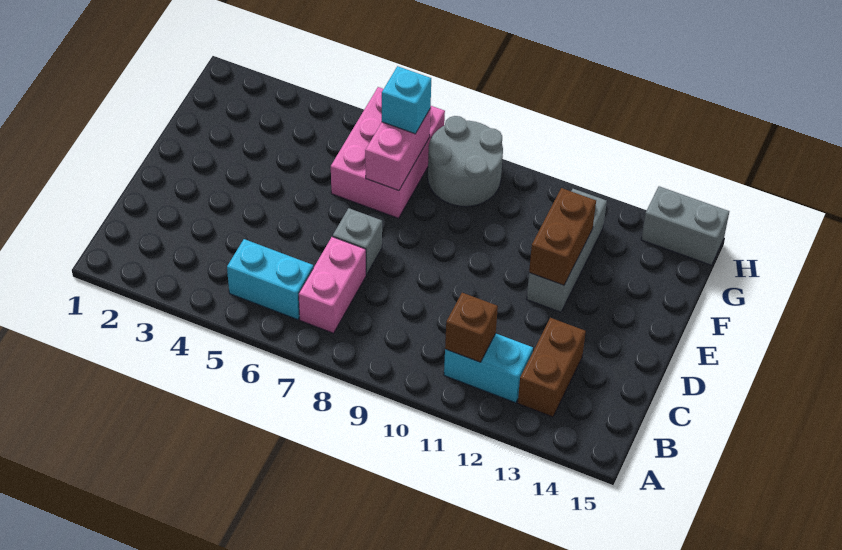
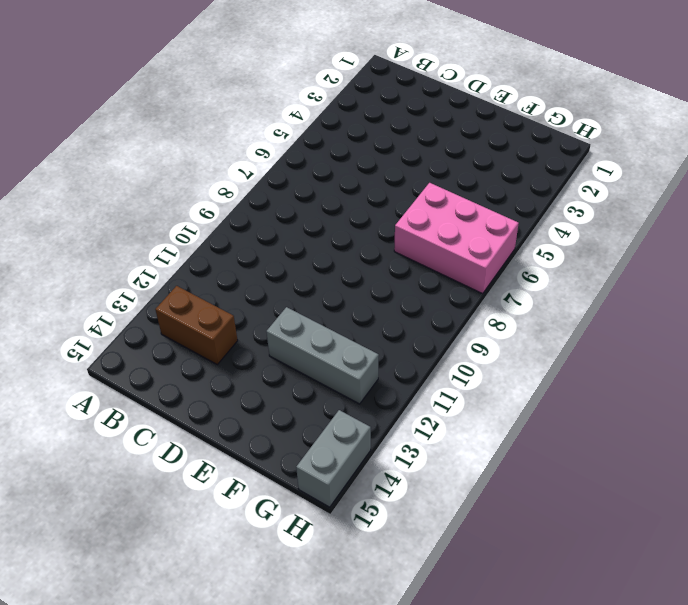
none -> cyan brick B5:B6 level 1
none -> pink brick B7:C7 level 1
none -> cyan brick B11:B12 level 1

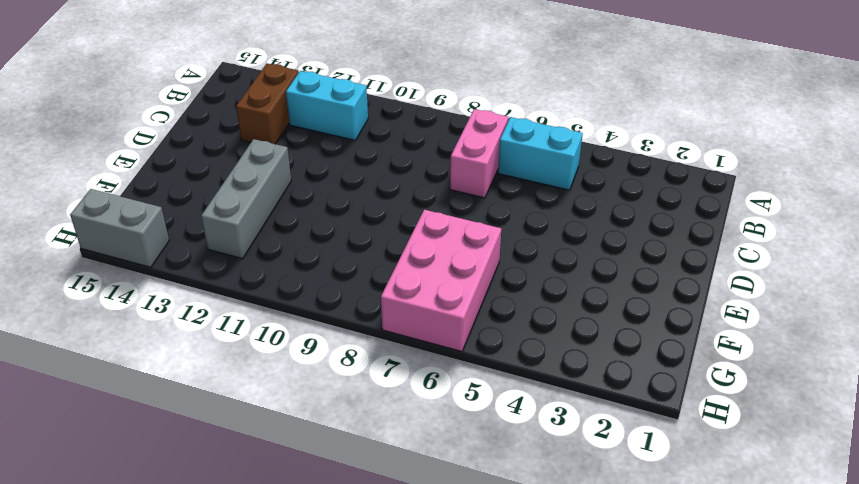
none -> grey brick D7 level 1
none -> grey round brick G8:H9 level 1
none -> brown brick B11 level 2

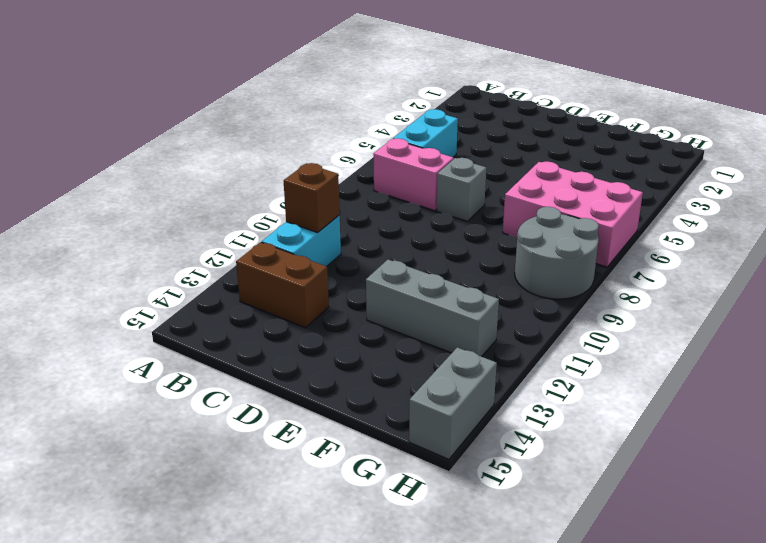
none -> brown brick E12:F12 level 2
none -> pink brick F7:G7 level 2
none -> cyan brick G7 level 3

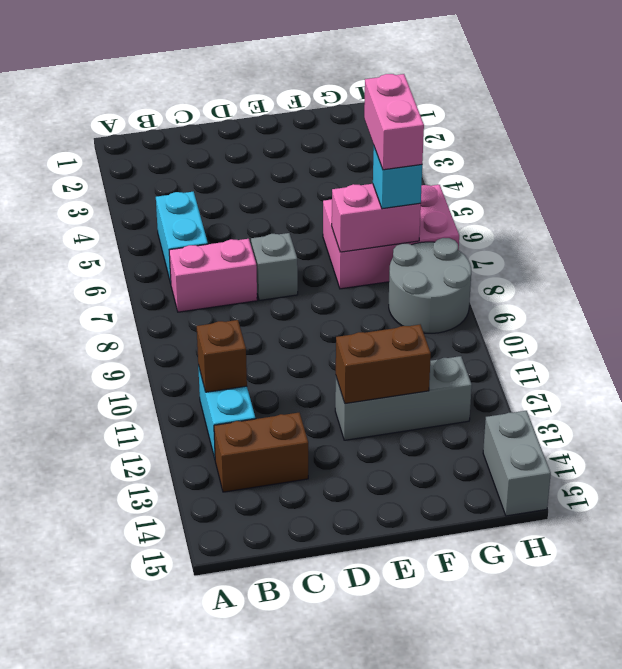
pink brick G6:G7 level 4 -> none

